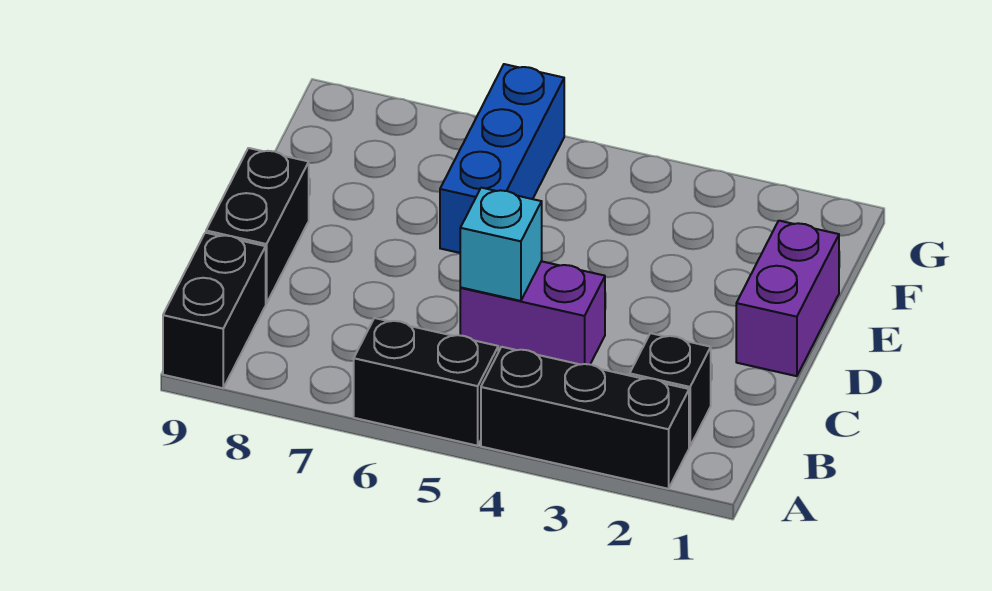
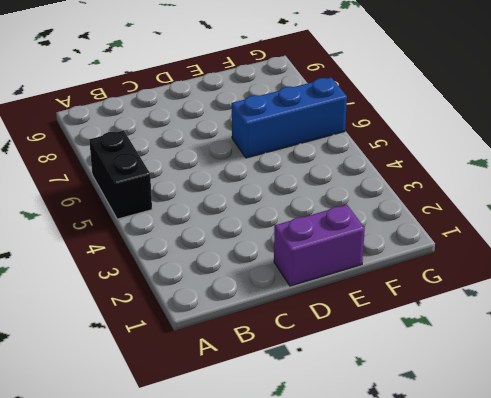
none -> black brick A2:A4 level 1
none -> black brick A9:B9 level 1

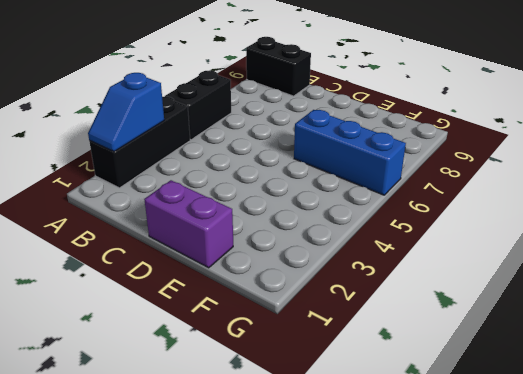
blue slope A2:A3 level 2 top 3 -> none
none -> black brick B2 level 1
none -> purple brick C4:C5 level 1

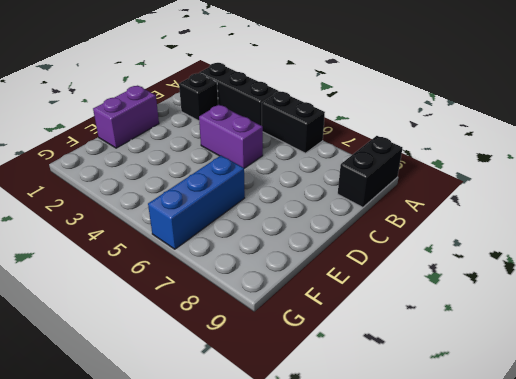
none -> black brick C9:D9 level 1
none -> cyan brick C5 level 2

